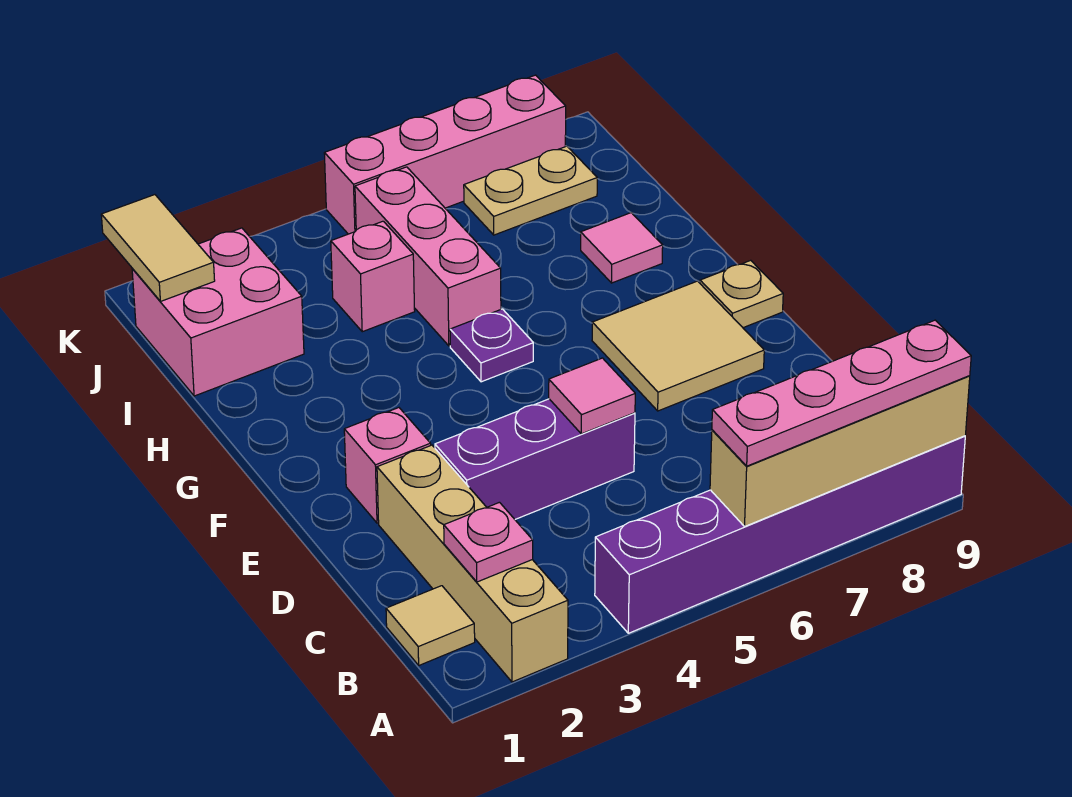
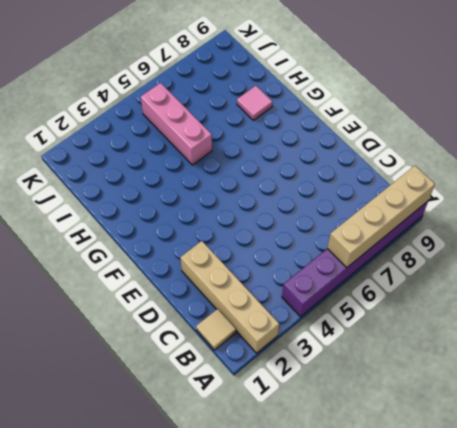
none -> purple brick D3:D5 level 1
none -> pink brick E2 level 1
none -> tan tile E7:F8 level 1

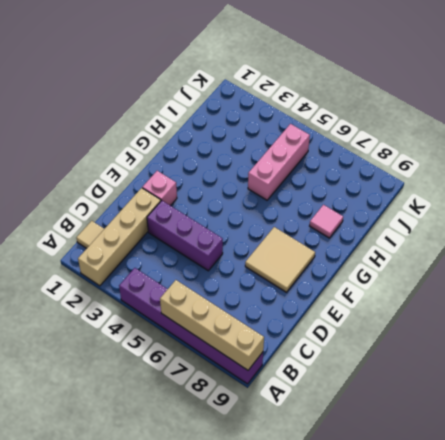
none -> tan plate F9 level 1
none -> purple plate G5 level 1
none -> pink brick I1:J2 level 1

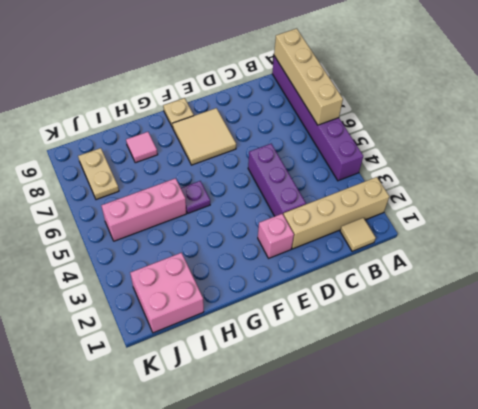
none -> pink brick I4 level 1
none -> pink brick K5:K8 level 1
none -> pink plate B2 level 2

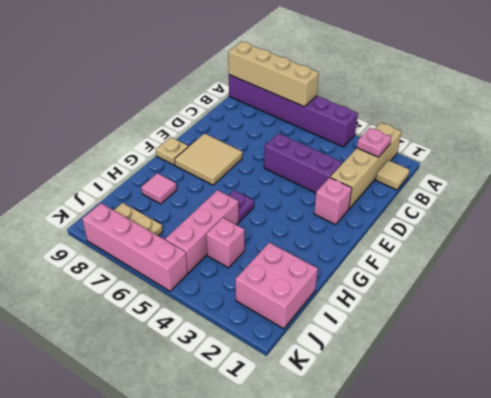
none -> pink tile D5 level 2
none -> tan tile J1:K1 level 2
none -> pink plate A6:A9 level 3

